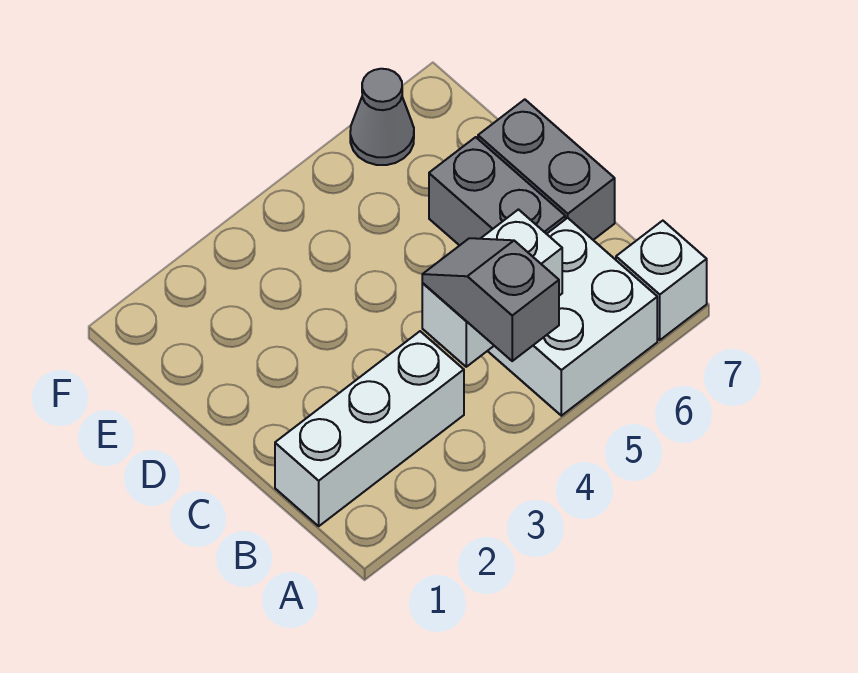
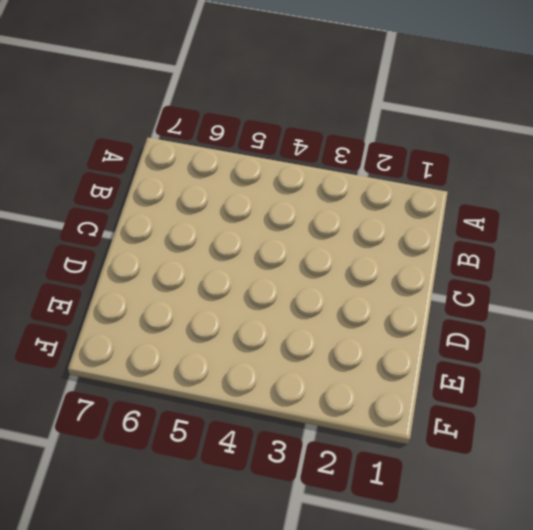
none -> white brick A5:B6 level 1
none -> white brick A7 level 1

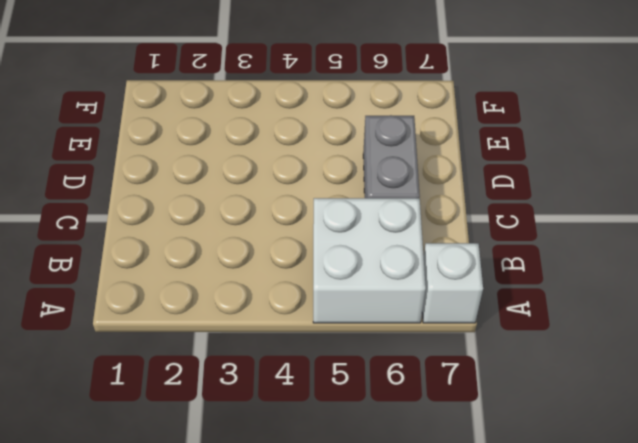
none -> white brick B1:B3 level 1
none -> grey brick C7:D7 level 1

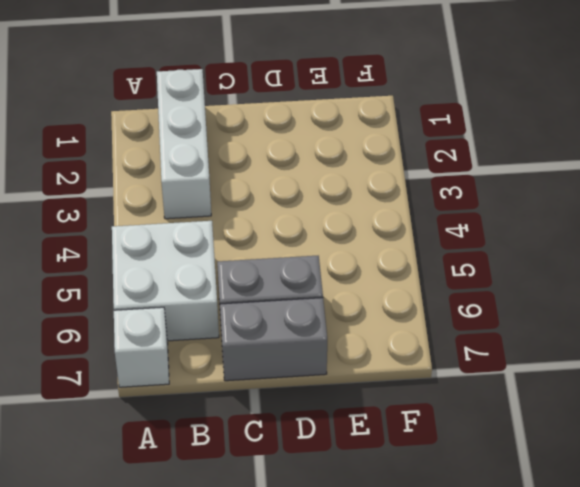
none -> grey cone F6 level 1
none -> white brick B4:B5 level 2

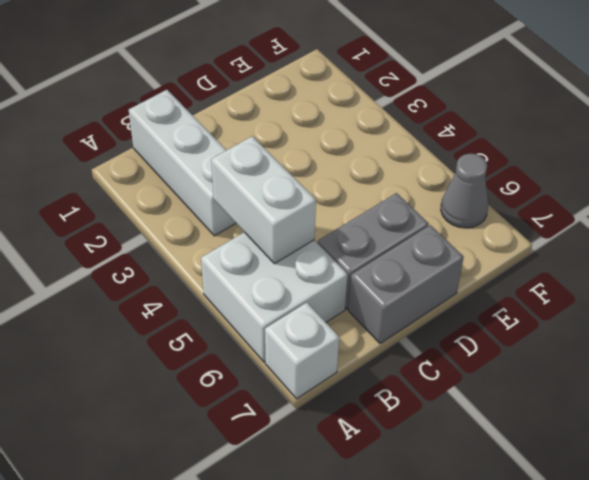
none -> grey slope A4:B4 level 3 top A

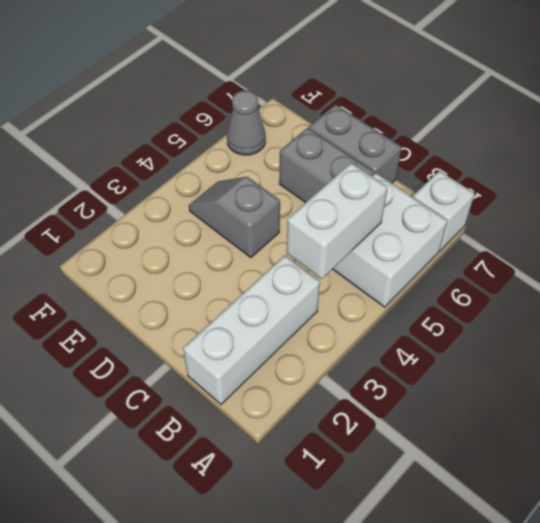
grey slope D4:E4 level 1 top D -> grey slope A4:B4 level 3 top A

